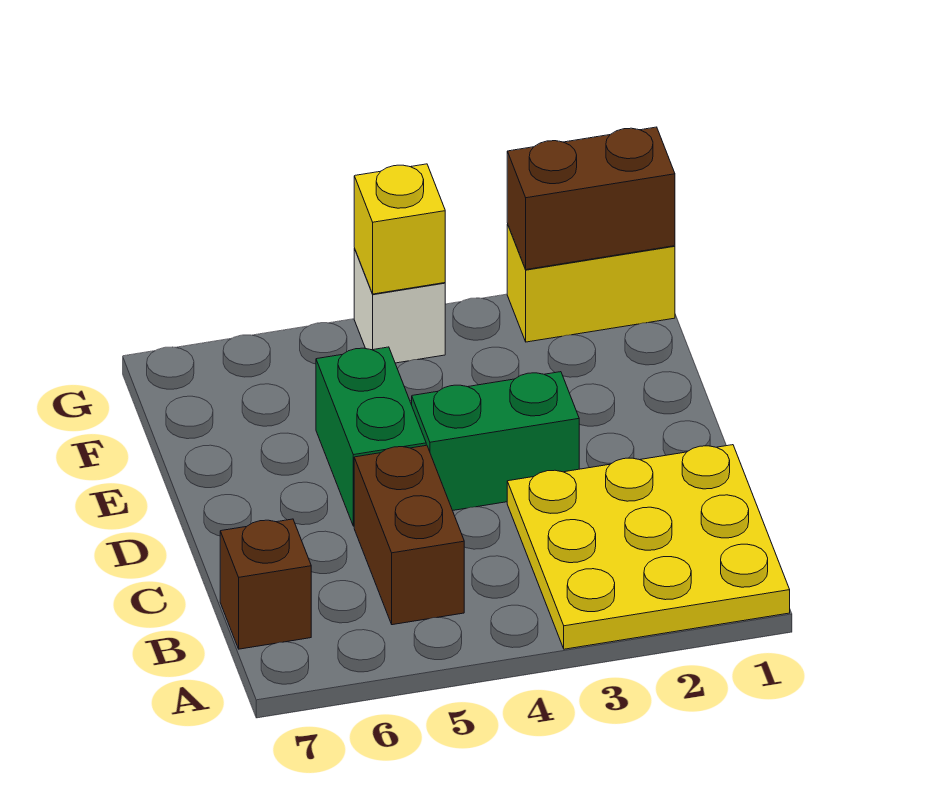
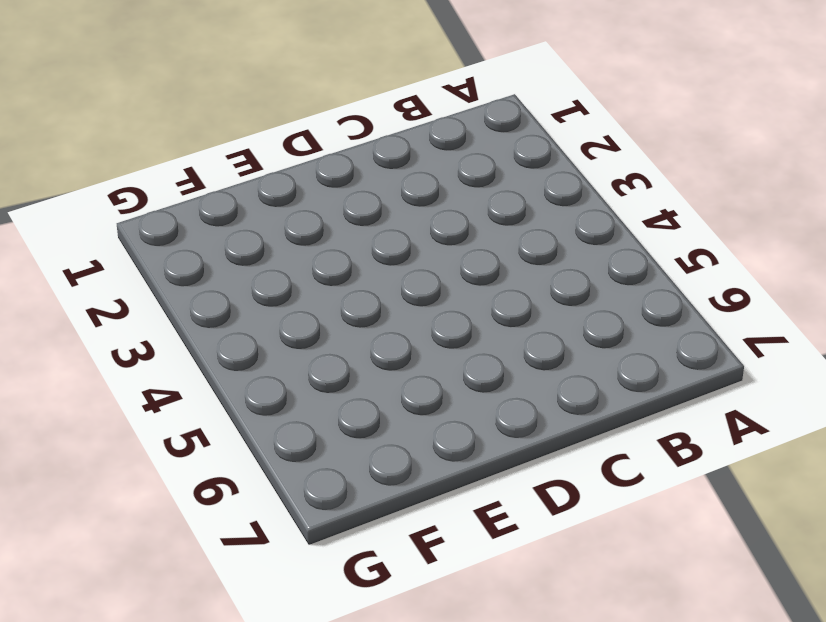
none -> yellow plate A1:C3 level 1
none -> brown brick B5:C5 level 1

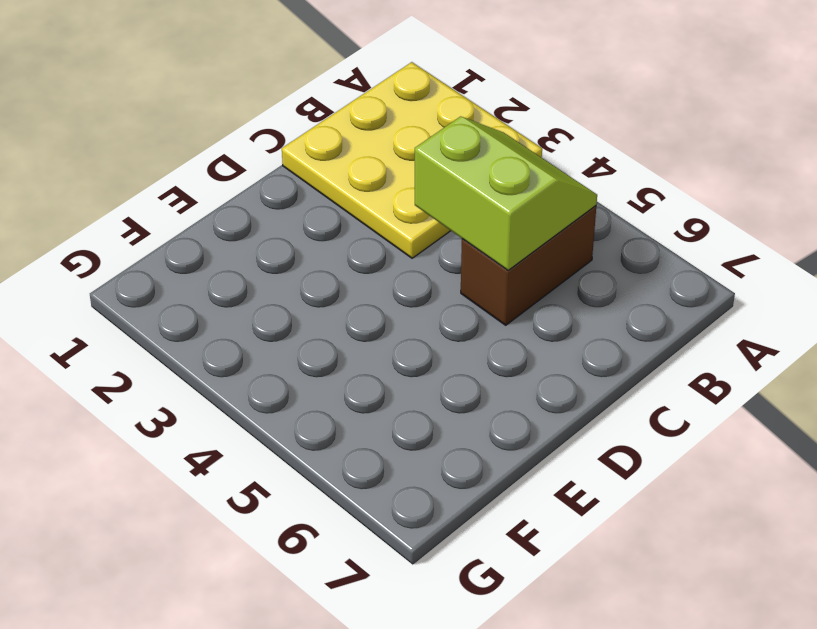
lime slope B4:C5 level 2 top C -> none
none -> brown brick B7 level 1
none -> green brick D3:D4 level 1

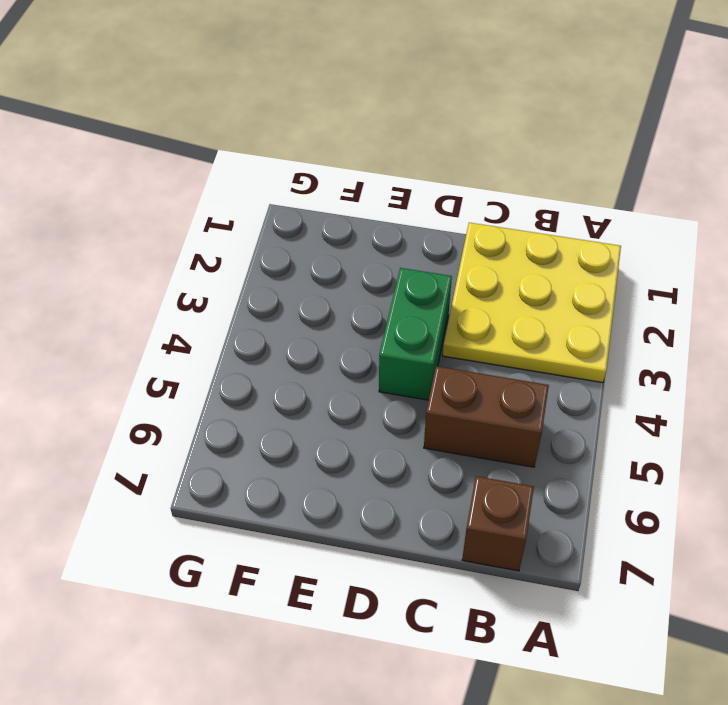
none -> green brick D5:E5 level 1
none -> yellow brick G1:G2 level 1

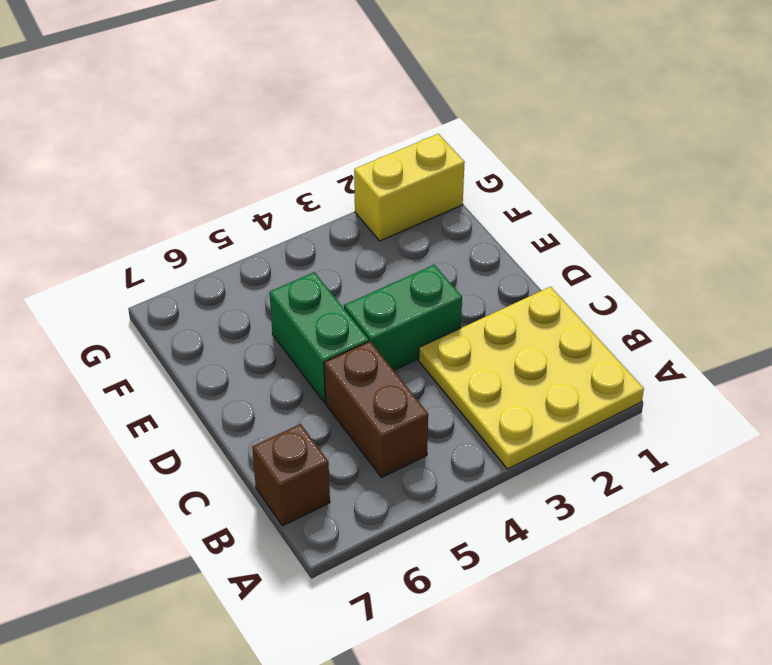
none -> white brick G4 level 1
none -> brown brick G1:G2 level 2

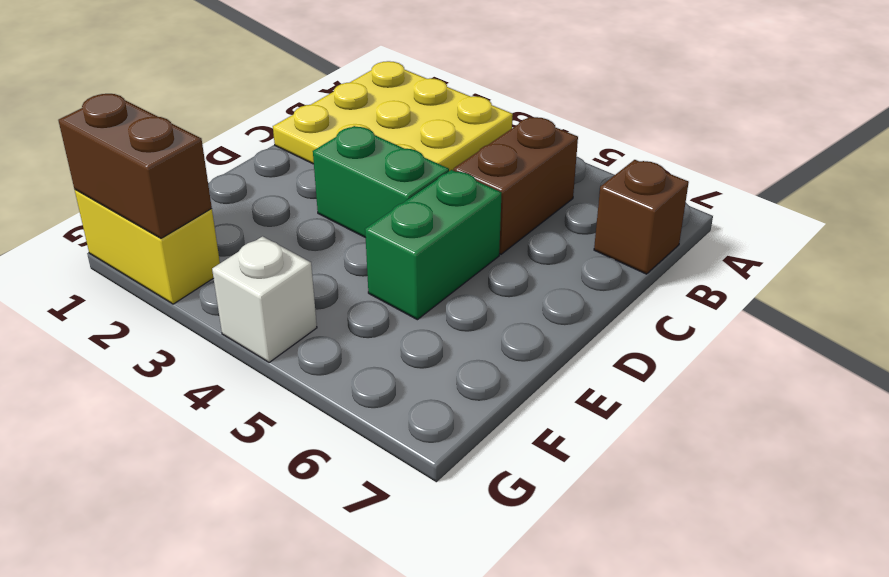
none -> yellow brick G4 level 2

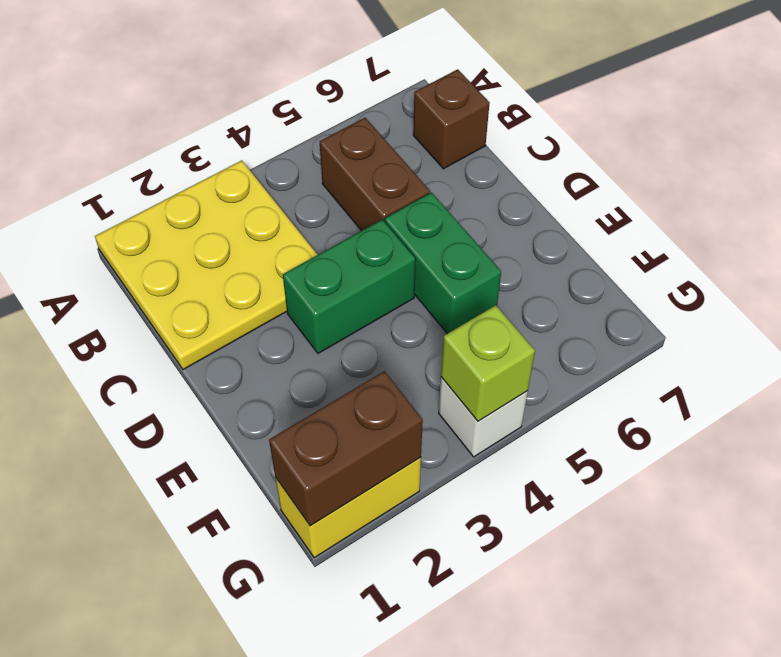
lime brick G4 level 2 -> yellow brick G4 level 2

